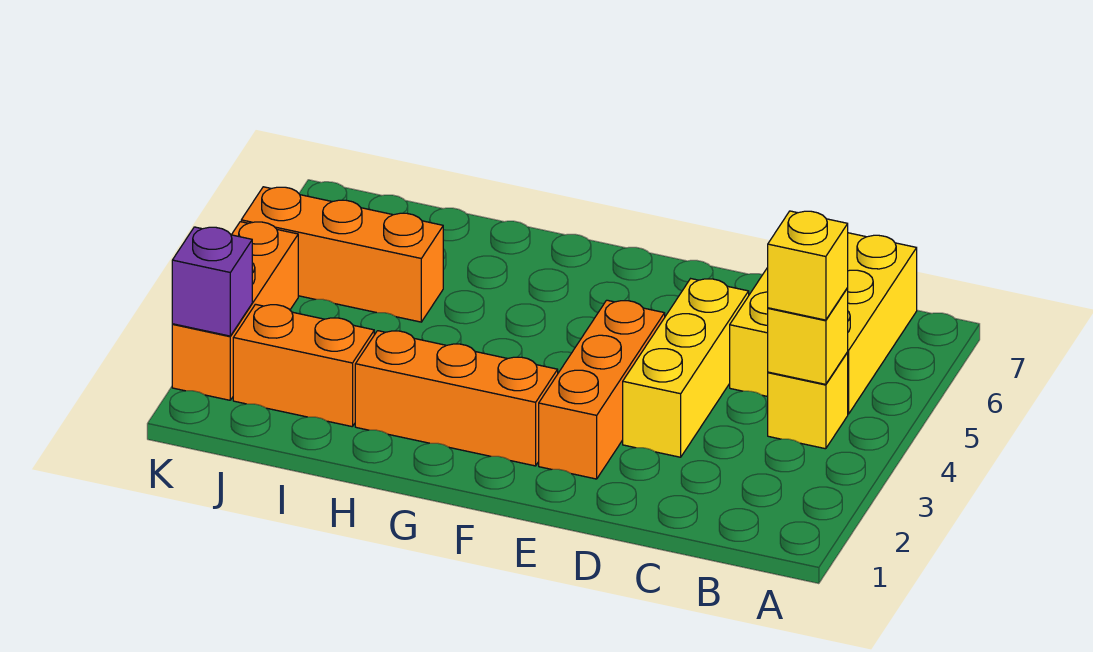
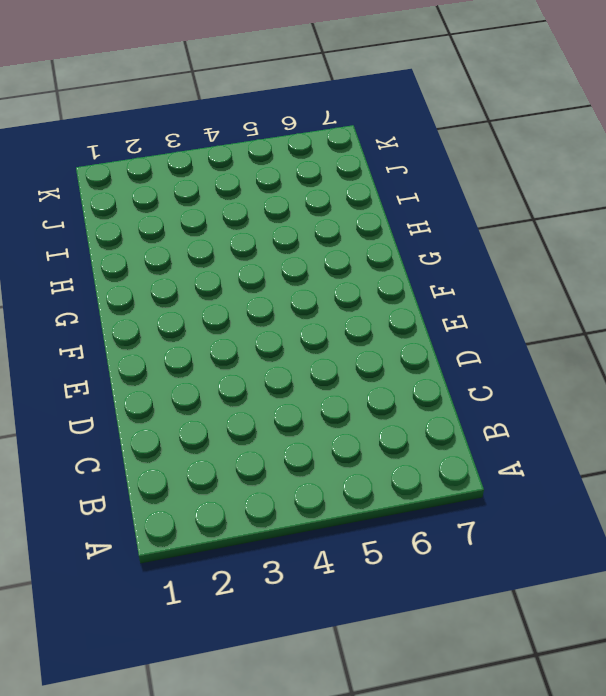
none -> yellow brick B4 level 1
none -> yellow brick B5:C7 level 1

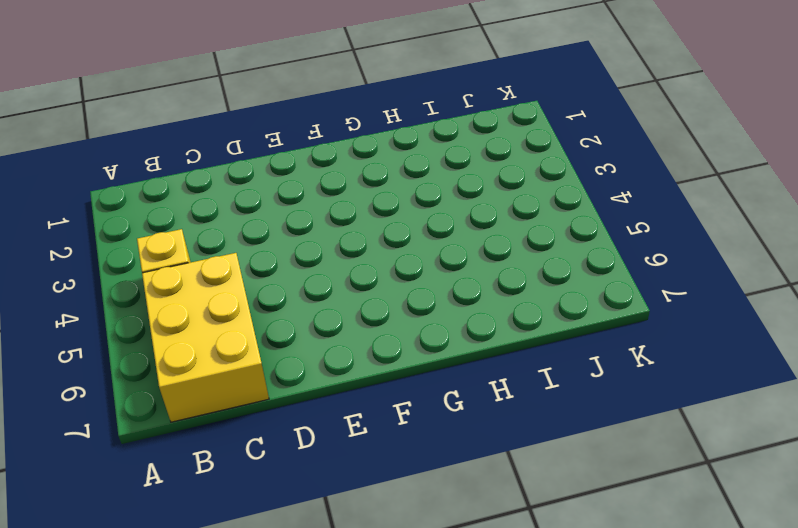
none -> yellow brick D3:D5 level 1
none -> orange brick E2:E4 level 1

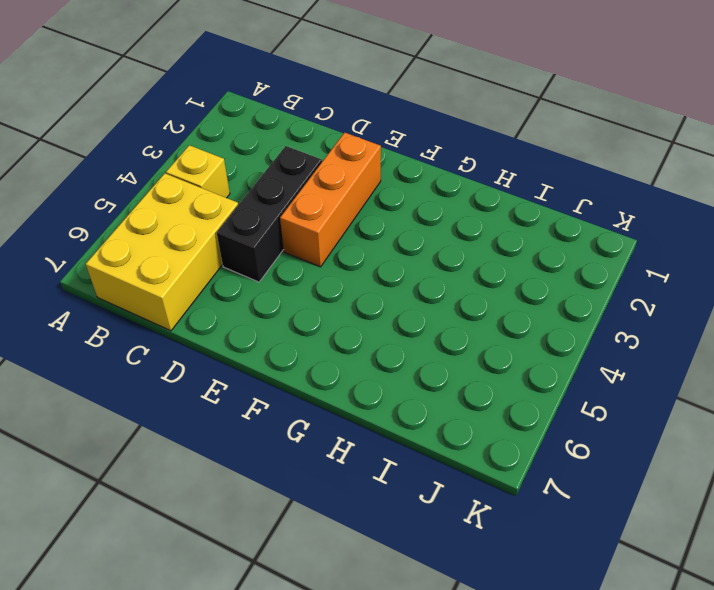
black brick D3:D5 level 1 -> yellow brick D3:D5 level 1
none -> orange brick F2:H2 level 1
none -> orange brick I2:J2 level 1

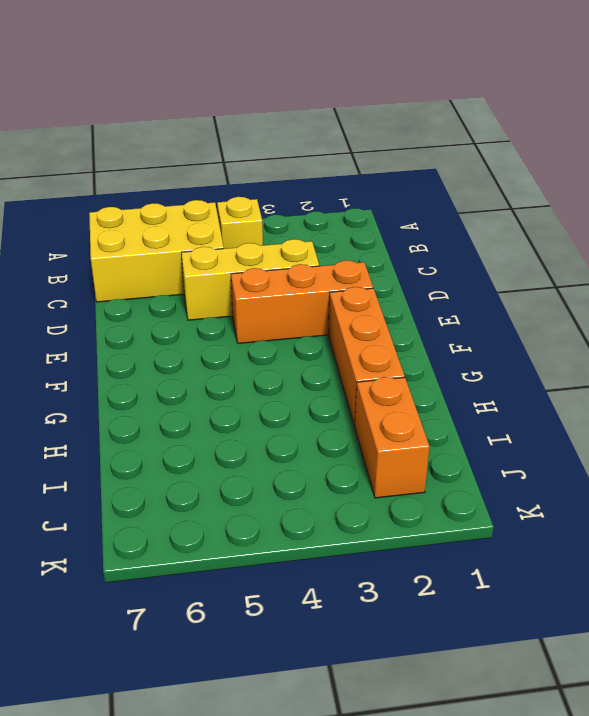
none -> orange brick I5:K5 level 1
none -> orange brick K2:K4 level 1

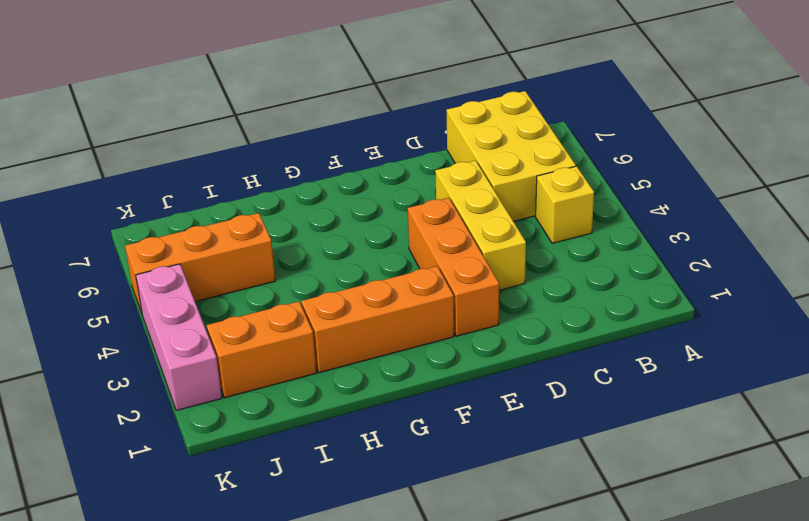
pink brick K2:K4 level 1 -> orange brick K2:K4 level 1
none -> yellow brick B4 level 2
none -> purple brick K2 level 2

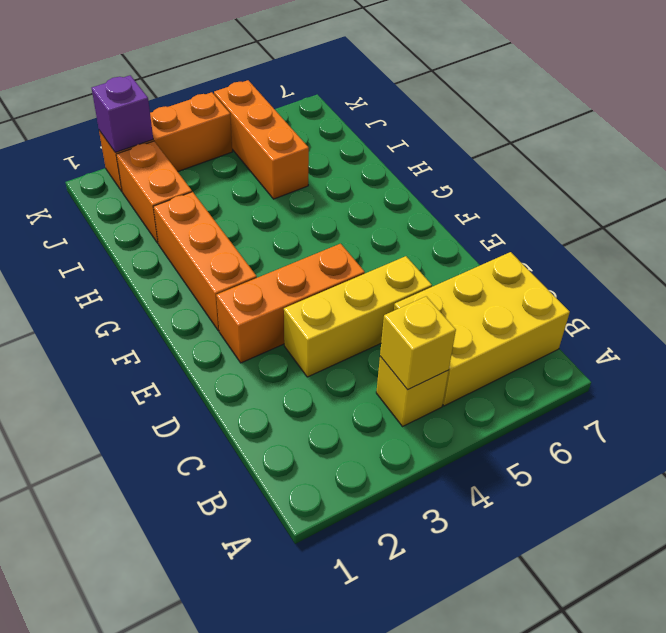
none -> yellow brick B4 level 3

